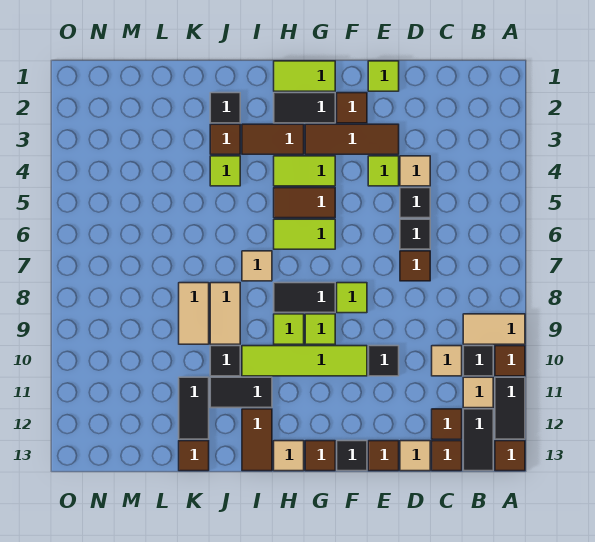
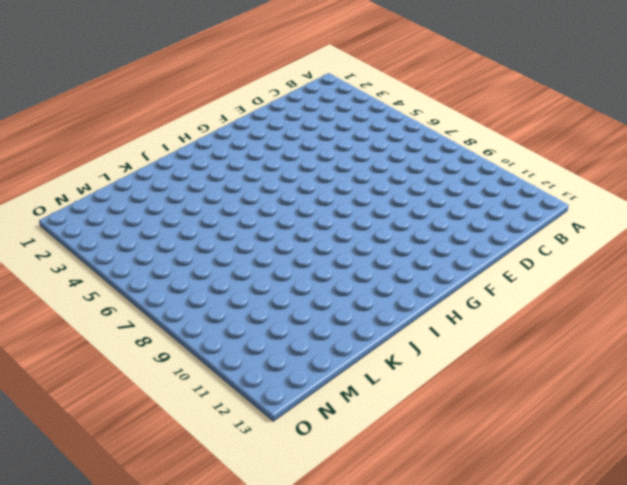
none -> tan tile A9:B9 level 1
none -> brown tile A10 level 1
none -> black tile A11:A12 level 1
none -> brown tile A13 level 1

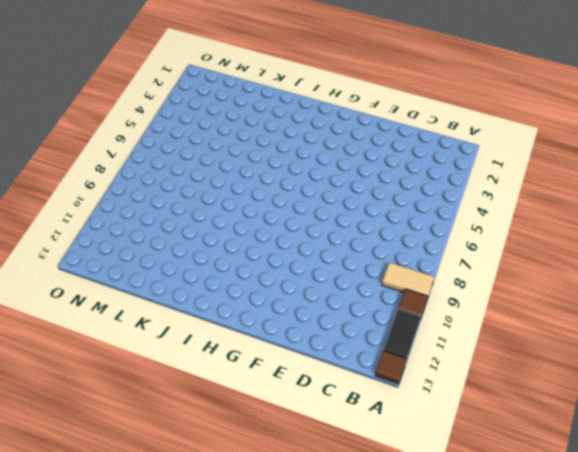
none -> black tile B10 level 1
none -> tan tile B11 level 1
none -> black tile B12:B13 level 1
none -> tan tile C10 level 1

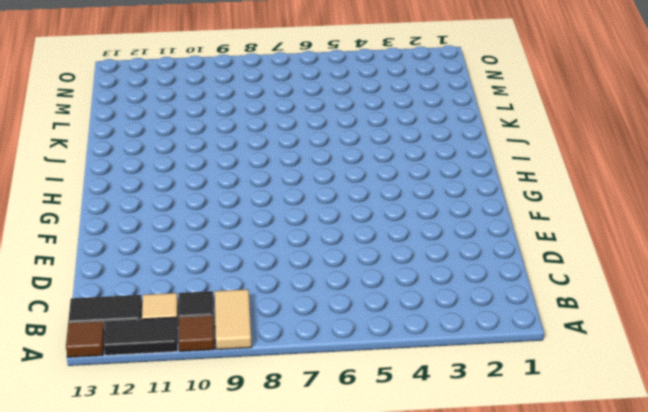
none -> tan tile C10 level 1
none -> brown tile C12 level 1
none -> brown tile C13 level 1
none -> tan tile D4 level 1

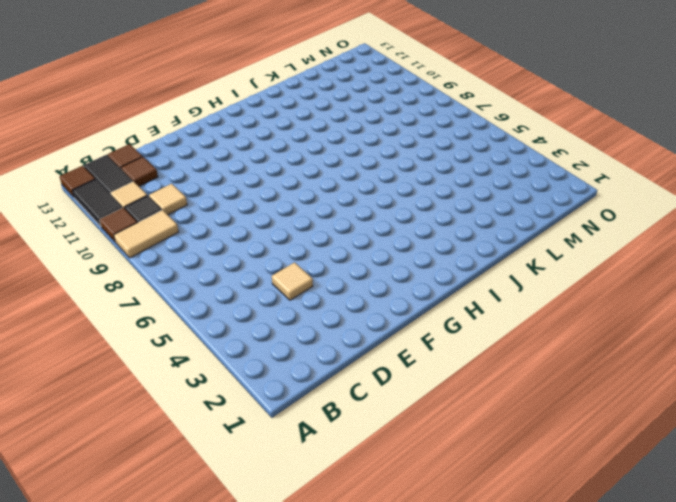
none -> black tile D5 level 1
none -> black tile D6 level 1
none -> brown tile D7 level 1
none -> tan tile D13 level 1

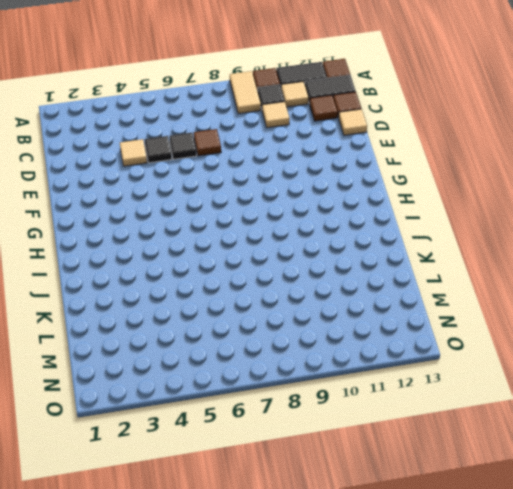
none -> lime tile E1 level 1
none -> brown tile E3:G3 level 1
none -> lime tile E4 level 1
none -> black tile E10 level 1

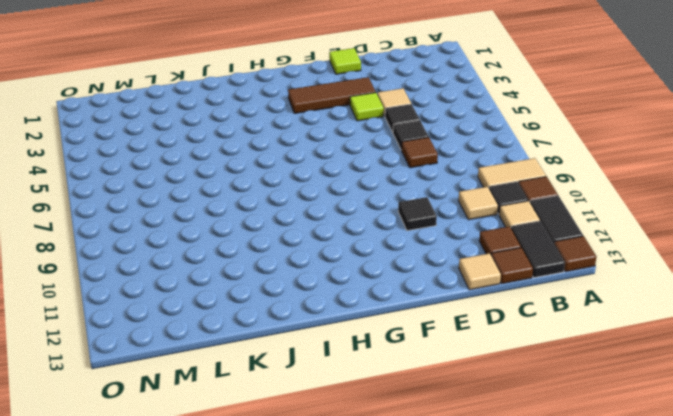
none -> brown tile E13 level 1
none -> brown tile F2 level 1
none -> lime tile F8 level 1
none -> lime tile F10:I10 level 1

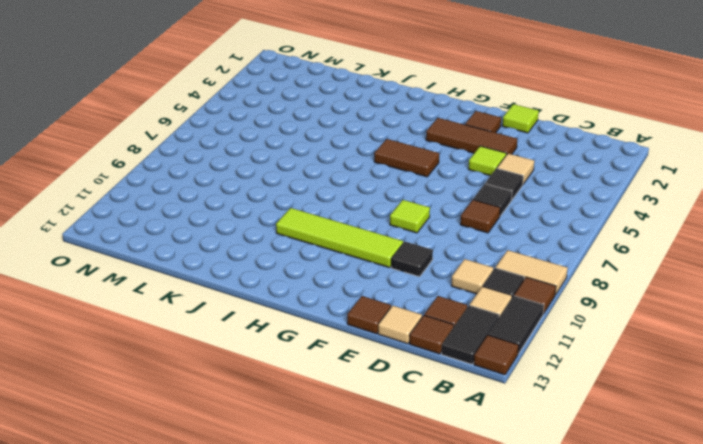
none -> black tile F13 level 1
none -> lime tile G1:H1 level 1
none -> black tile G2:H2 level 1
none -> lime tile G4:H4 level 1

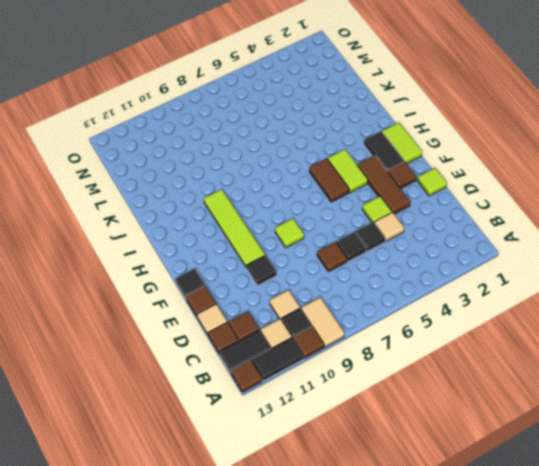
none -> lime tile G6:H6 level 1
none -> black tile G8:H8 level 1
none -> lime tile G9 level 1
none -> brown tile G13 level 1

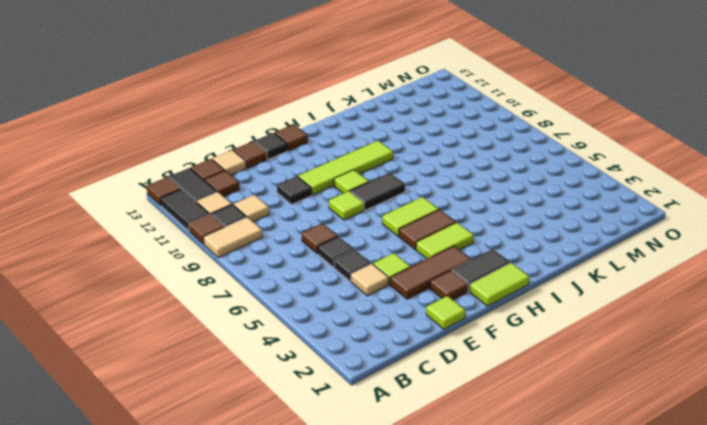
none -> brown tile H3:I3 level 1
none -> lime tile H9 level 1
none -> tan tile H13 level 1
none -> tan tile I7 level 1

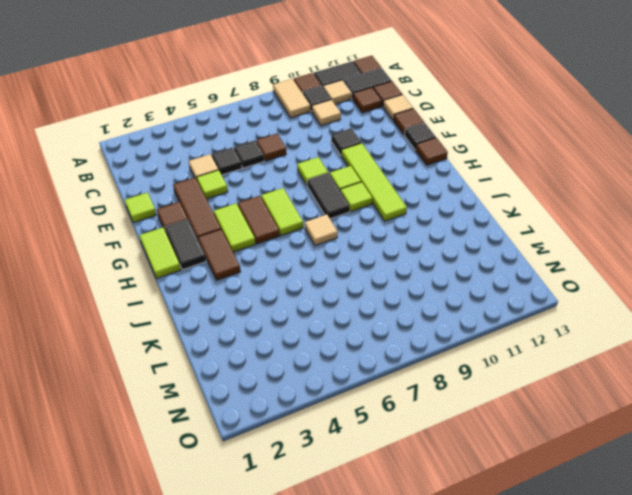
none -> tan tile H13 level 1
none -> black tile I11:J11 level 1
none -> brown tile I12:I13 level 1
none -> black tile J2 level 1

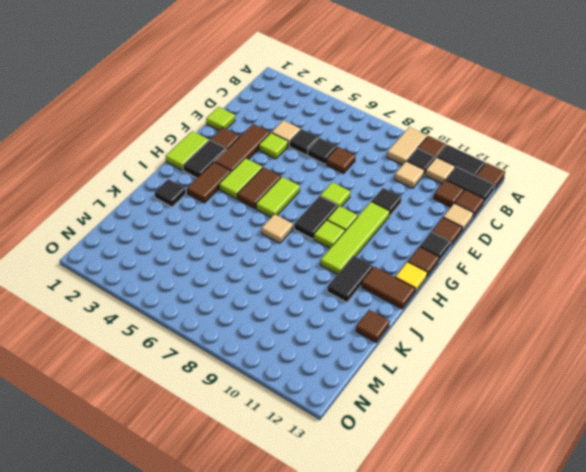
yellow tile H13 level 1 -> tan tile H13 level 1
none -> brown tile J3 level 1
none -> lime tile J4 level 1
none -> tan tile J8:J9 level 1
none -> black tile J10 level 1

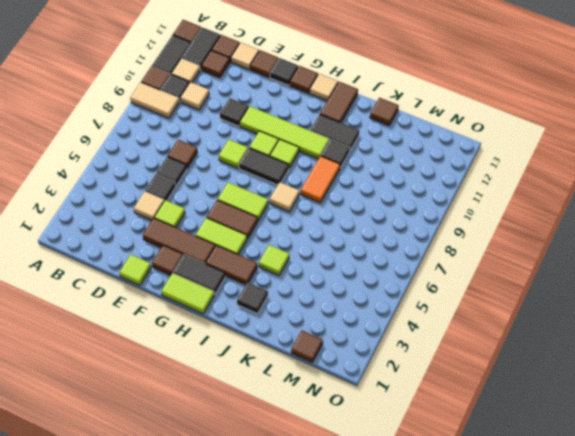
orange tile J8:J9 level 1 -> tan tile J8:J9 level 1
brown tile M1 level 1 -> brown tile J3 level 1
none -> tan tile K8:K9 level 1
none -> black tile K11:K12 level 1

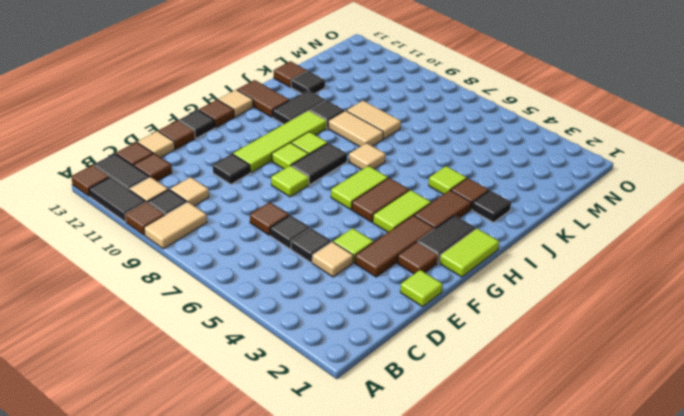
black tile K12 level 1 -> black tile K11:K12 level 1

